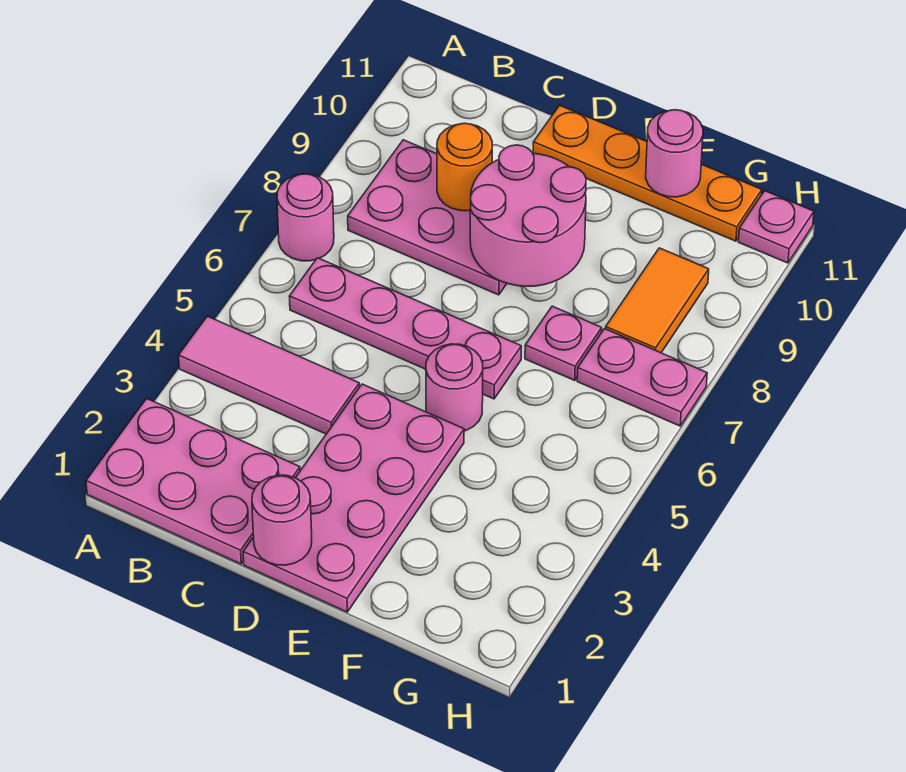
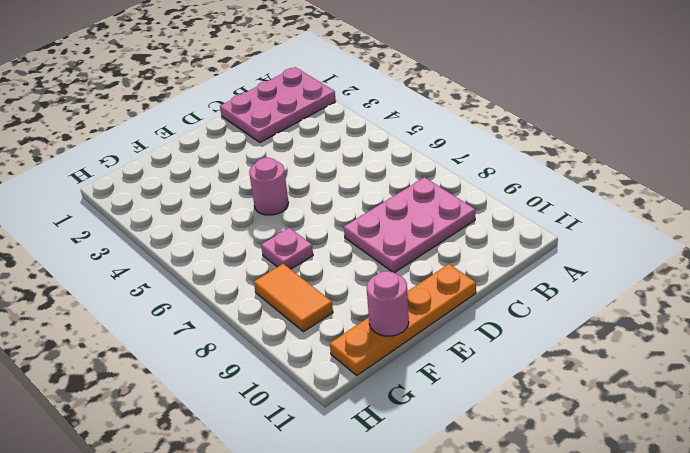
none -> pink tile A4:C4 level 1
none -> pink round brick A7 level 1
none -> pink plate B6:E6 level 1

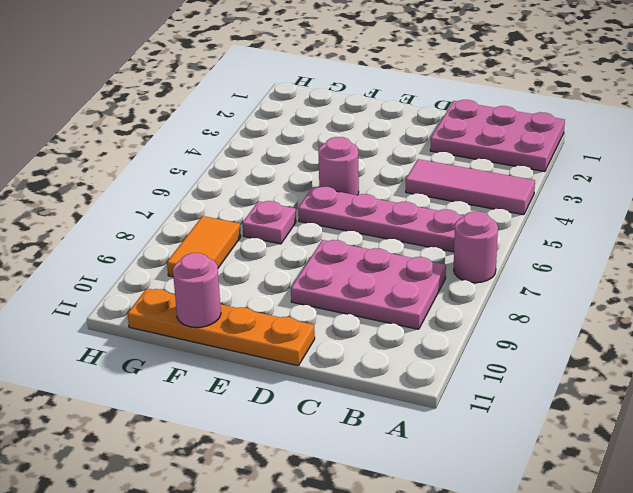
none -> pink plate D1:E4 level 1
none -> pink plate G7:H7 level 1
none -> pink plate H11 level 1

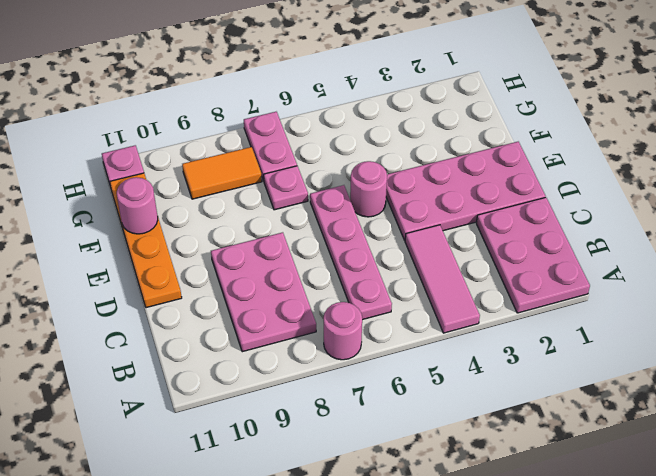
none -> orange round brick C9 level 2
none -> pink round brick D1 level 2
none -> pink round brick D8:E9 level 2

